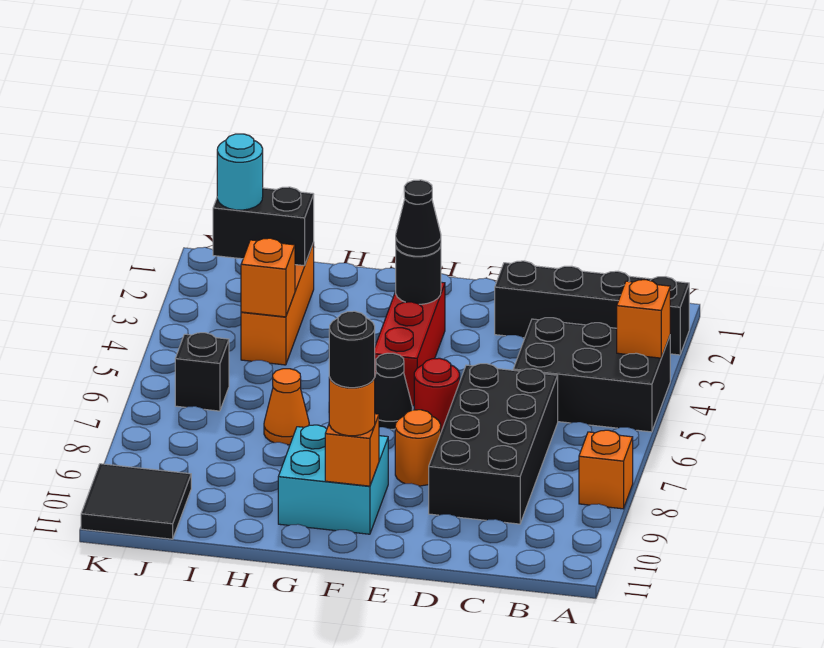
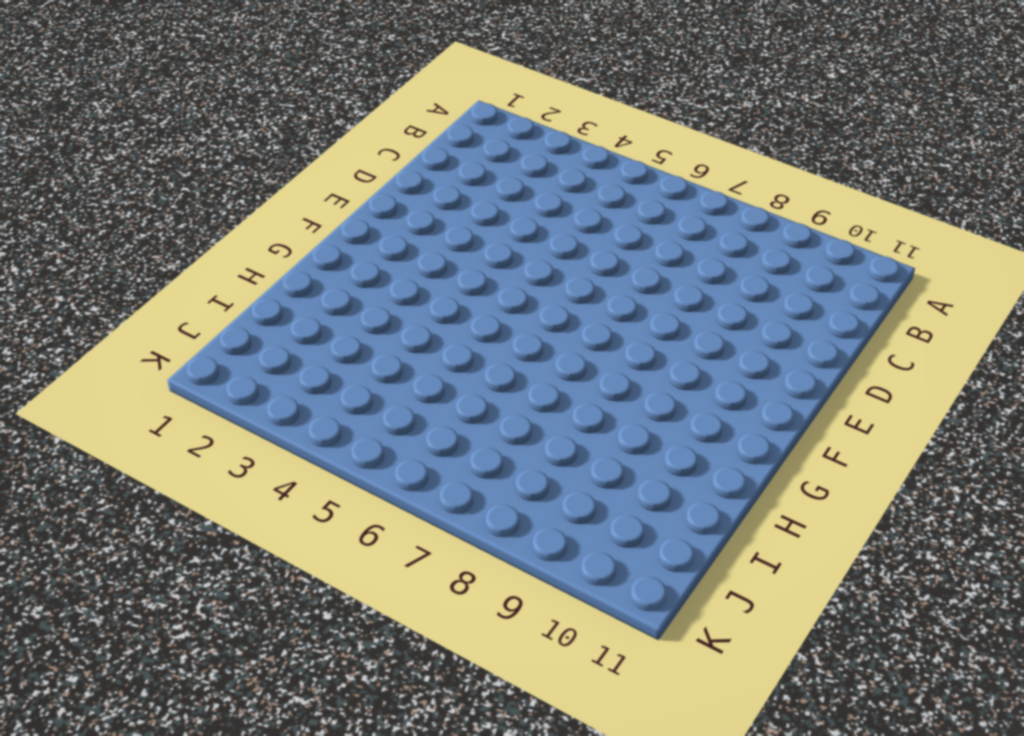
none -> black brick A2:D2 level 1
none -> black brick A4:C5 level 1
none -> orange brick A8 level 1

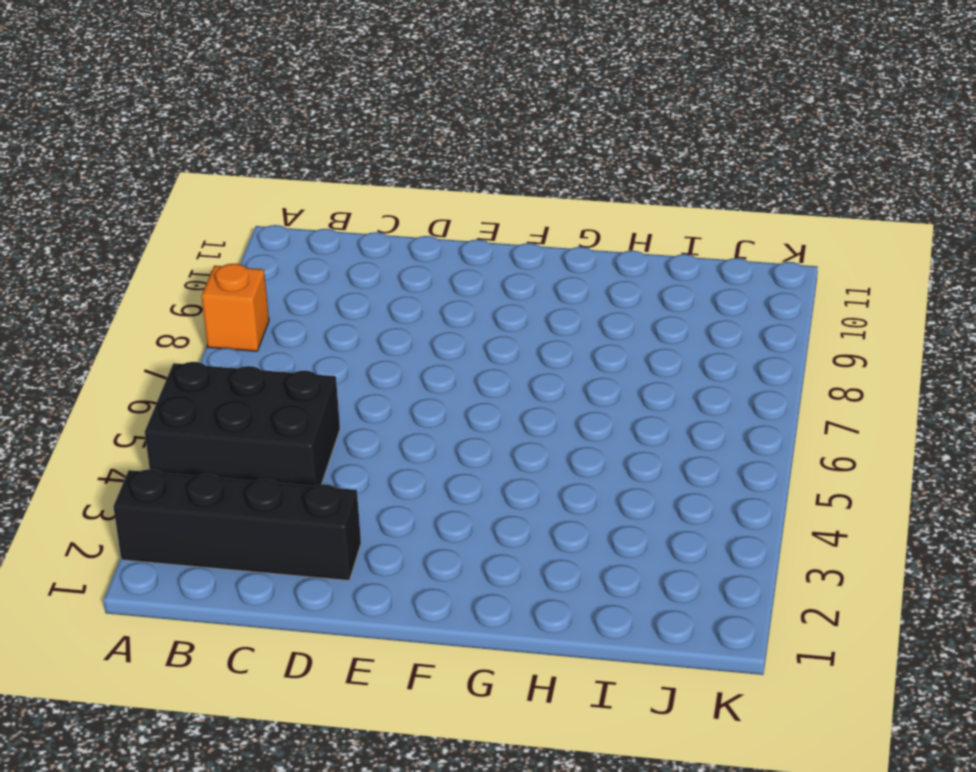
none -> black brick C6:D9 level 1
none -> red round brick E6 level 1
none -> orange round brick E8 level 1

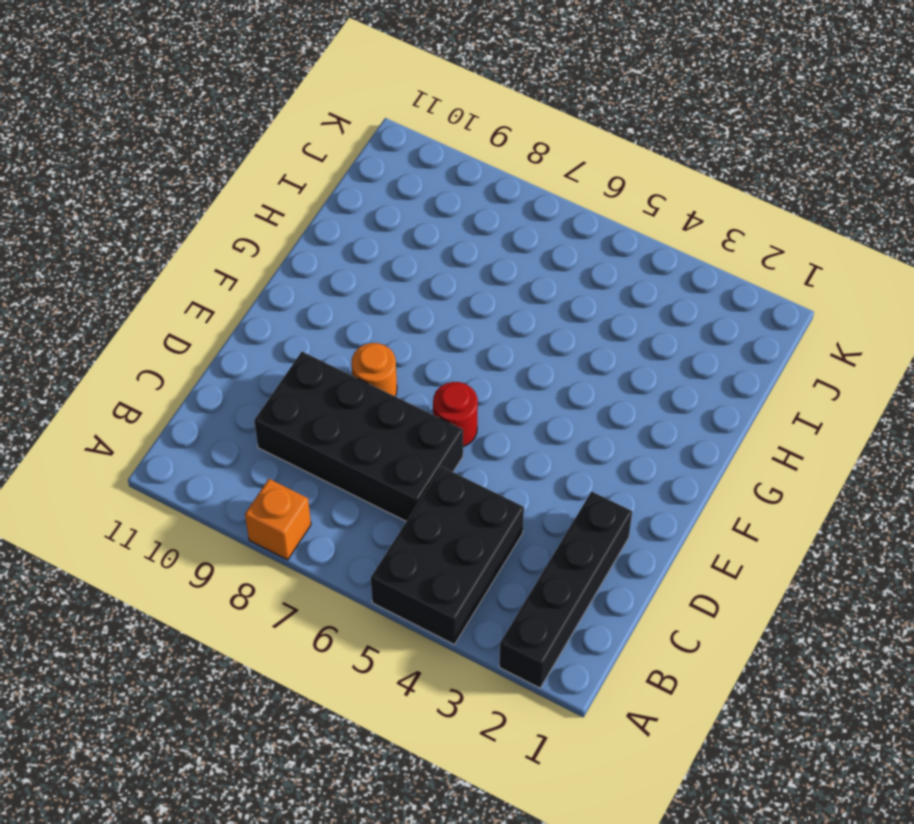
none -> red brick F3:F5 level 1
none -> black cone F6 level 1
none -> cyan brick F9:G10 level 1

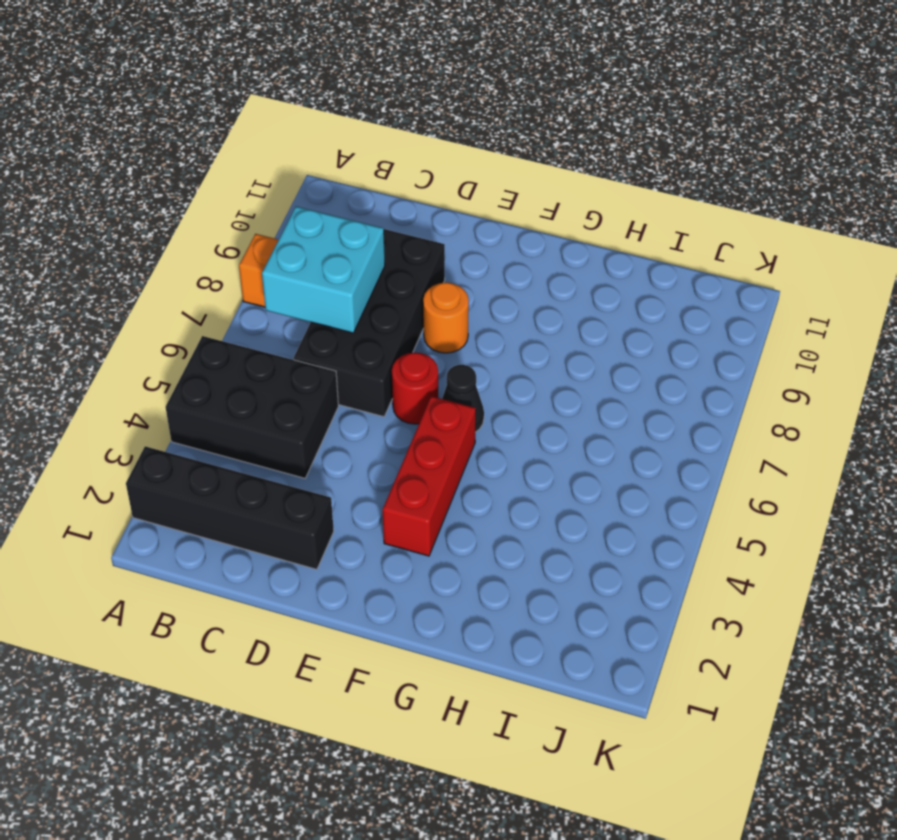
cyan brick B7:C8 level 2 -> cyan brick F9:G10 level 1
none -> orange cone H7 level 1
none -> orange brick I2:I4 level 1
none -> black brick J6 level 1

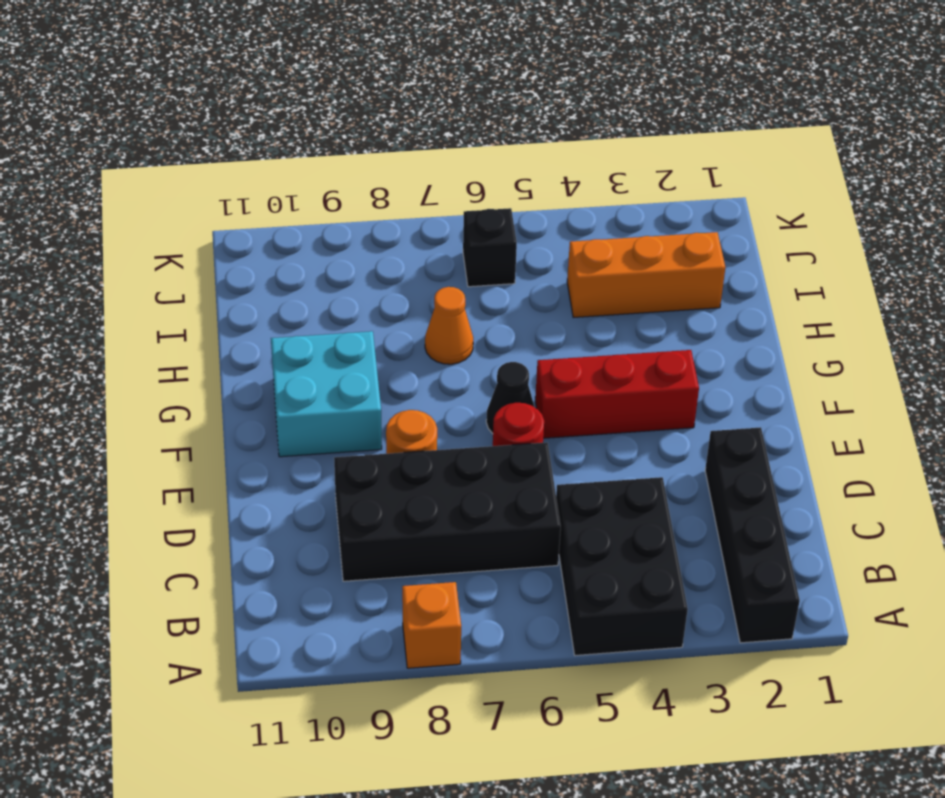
none -> black tile J10:K11 level 1
none -> orange brick A4 level 2
none -> black round brick F3 level 2

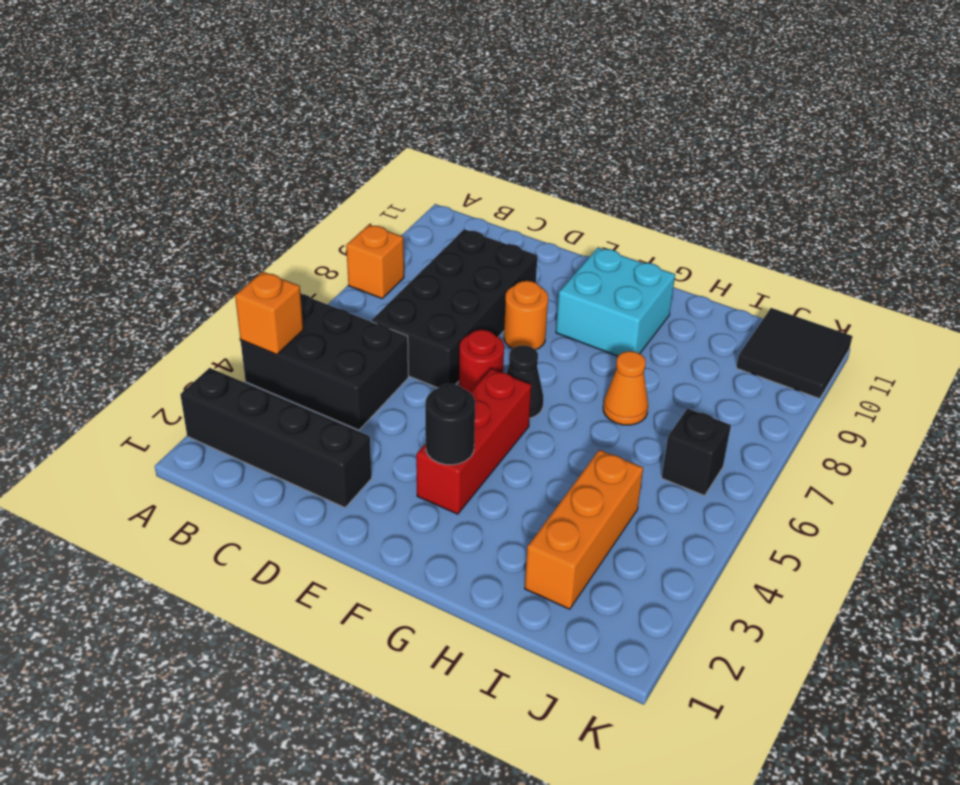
none -> orange brick F10 level 2
none -> black brick I2:J2 level 2
none -> orange brick I4 level 2

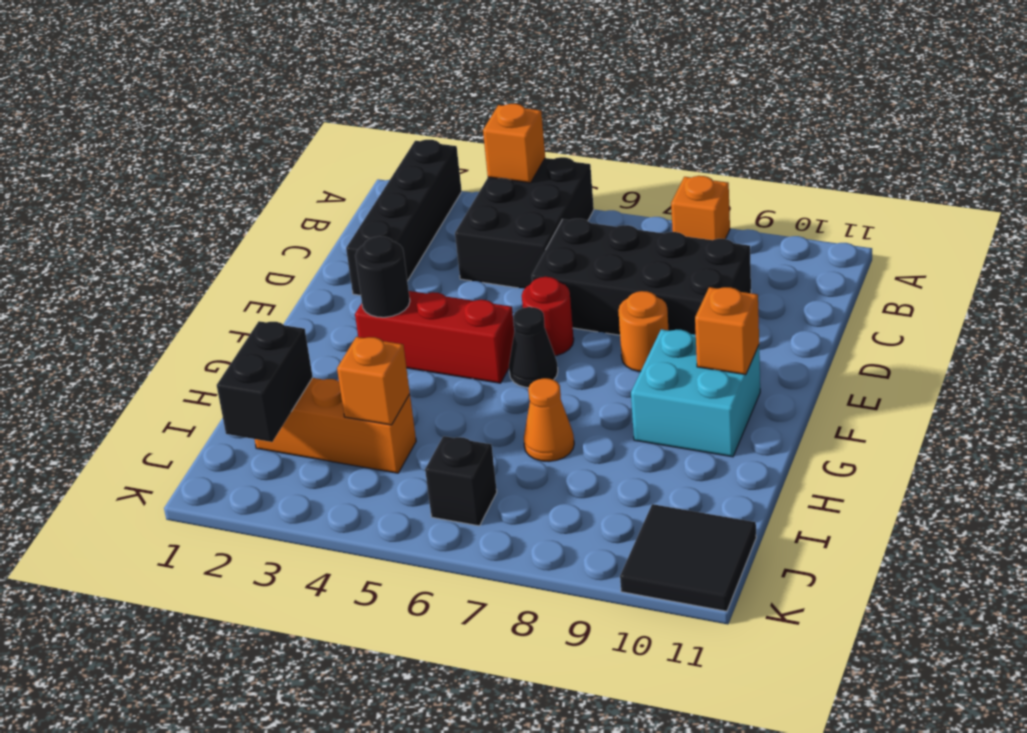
none -> black cone F3 level 3
none -> orange round brick F10 level 3
none -> cyan round brick J2 level 3

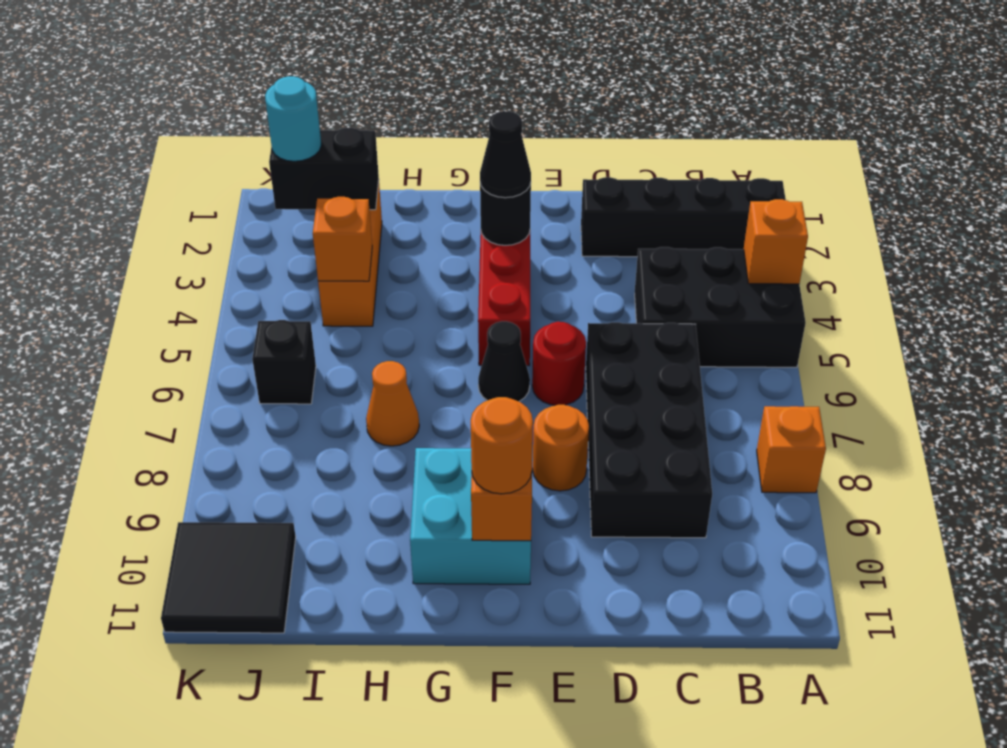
none -> black round brick F10 level 4

